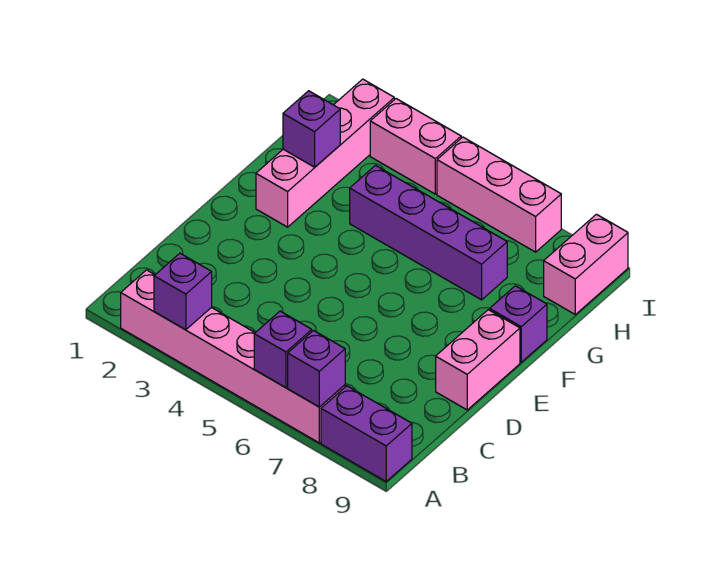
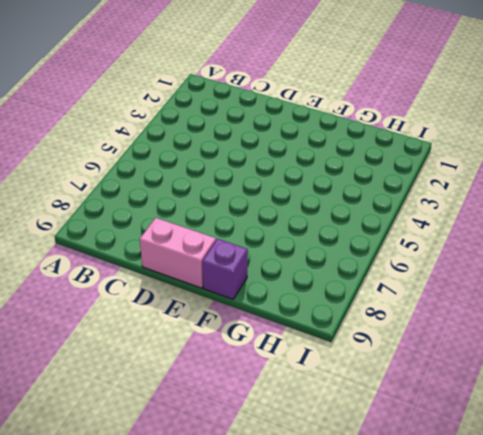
none -> pink brick A2:A7 level 1
none -> purple brick A8:A9 level 1
none -> pink brick F2:I2 level 1

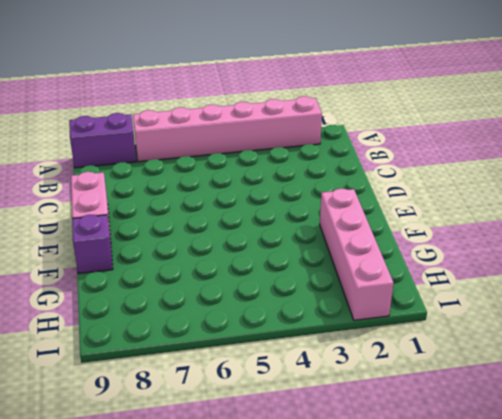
none -> purple brick G4:G7 level 1
none -> pink brick H9:I9 level 1
none -> pink brick I3:I4 level 1

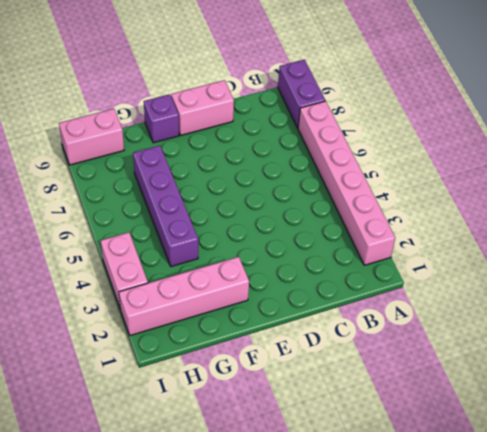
none -> pink brick I5:I7 level 1
none -> purple brick A3 level 2
none -> purple brick A6 level 2

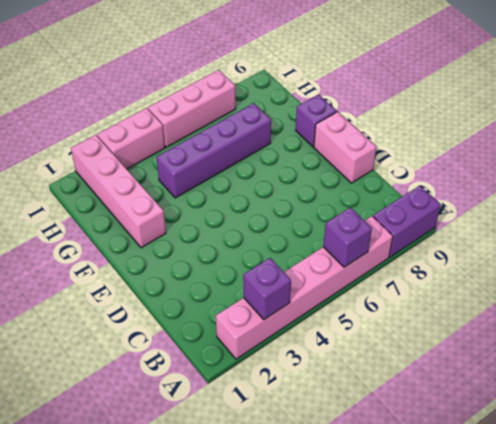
none -> pink brick H9:I9 level 1
none -> purple brick A7 level 2
none -> purple brick G2 level 2

